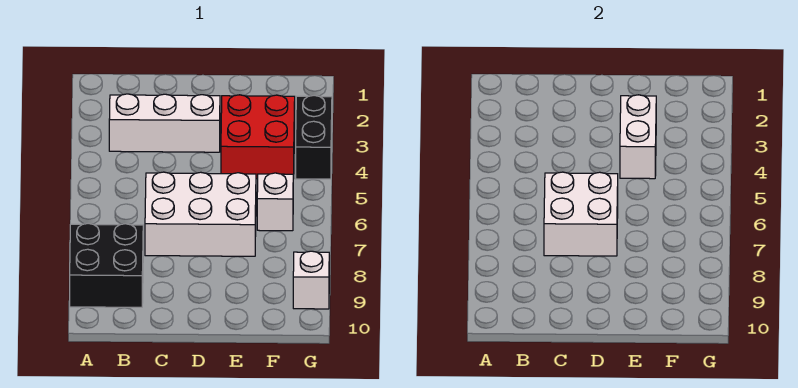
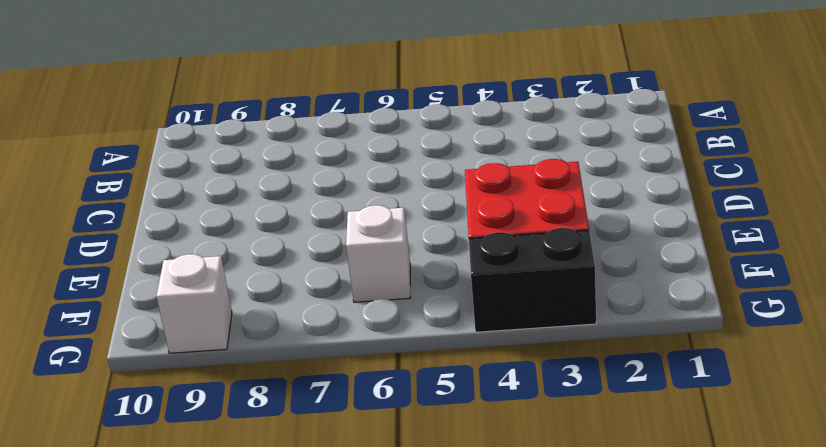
none -> black brick A8:B9 level 1
none -> white brick B3:D3 level 1

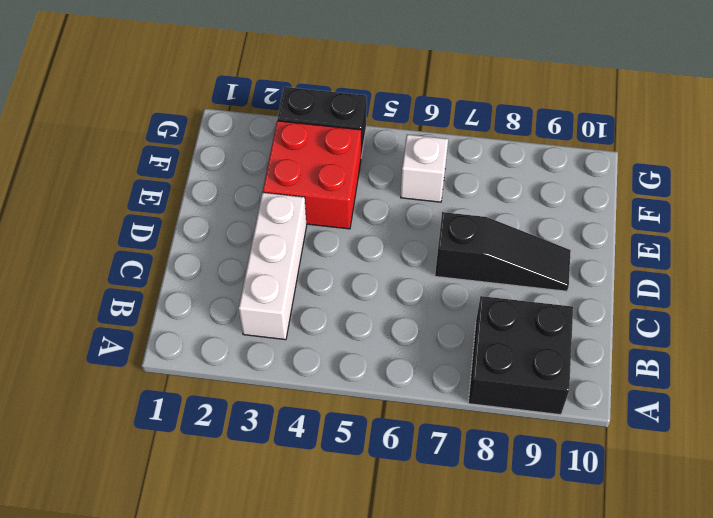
black slope D7:D9 level 1 top 7 -> white brick C6:E7 level 1
none -> white brick G9 level 1
none -> white brick C6:D7 level 2

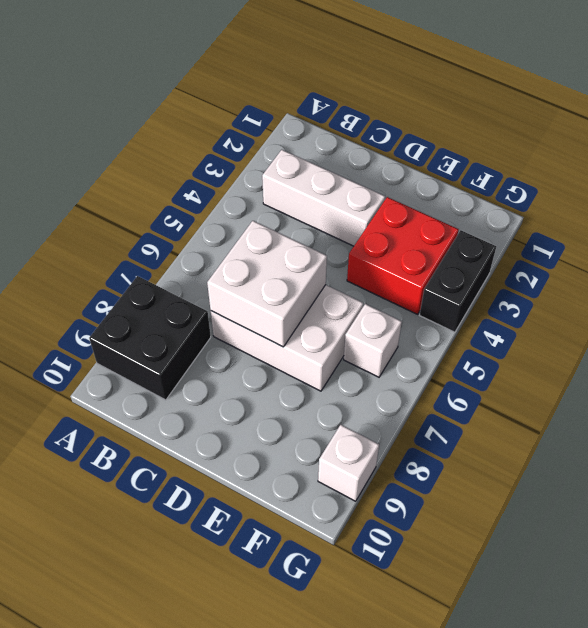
none -> white brick E3:E4 level 2

